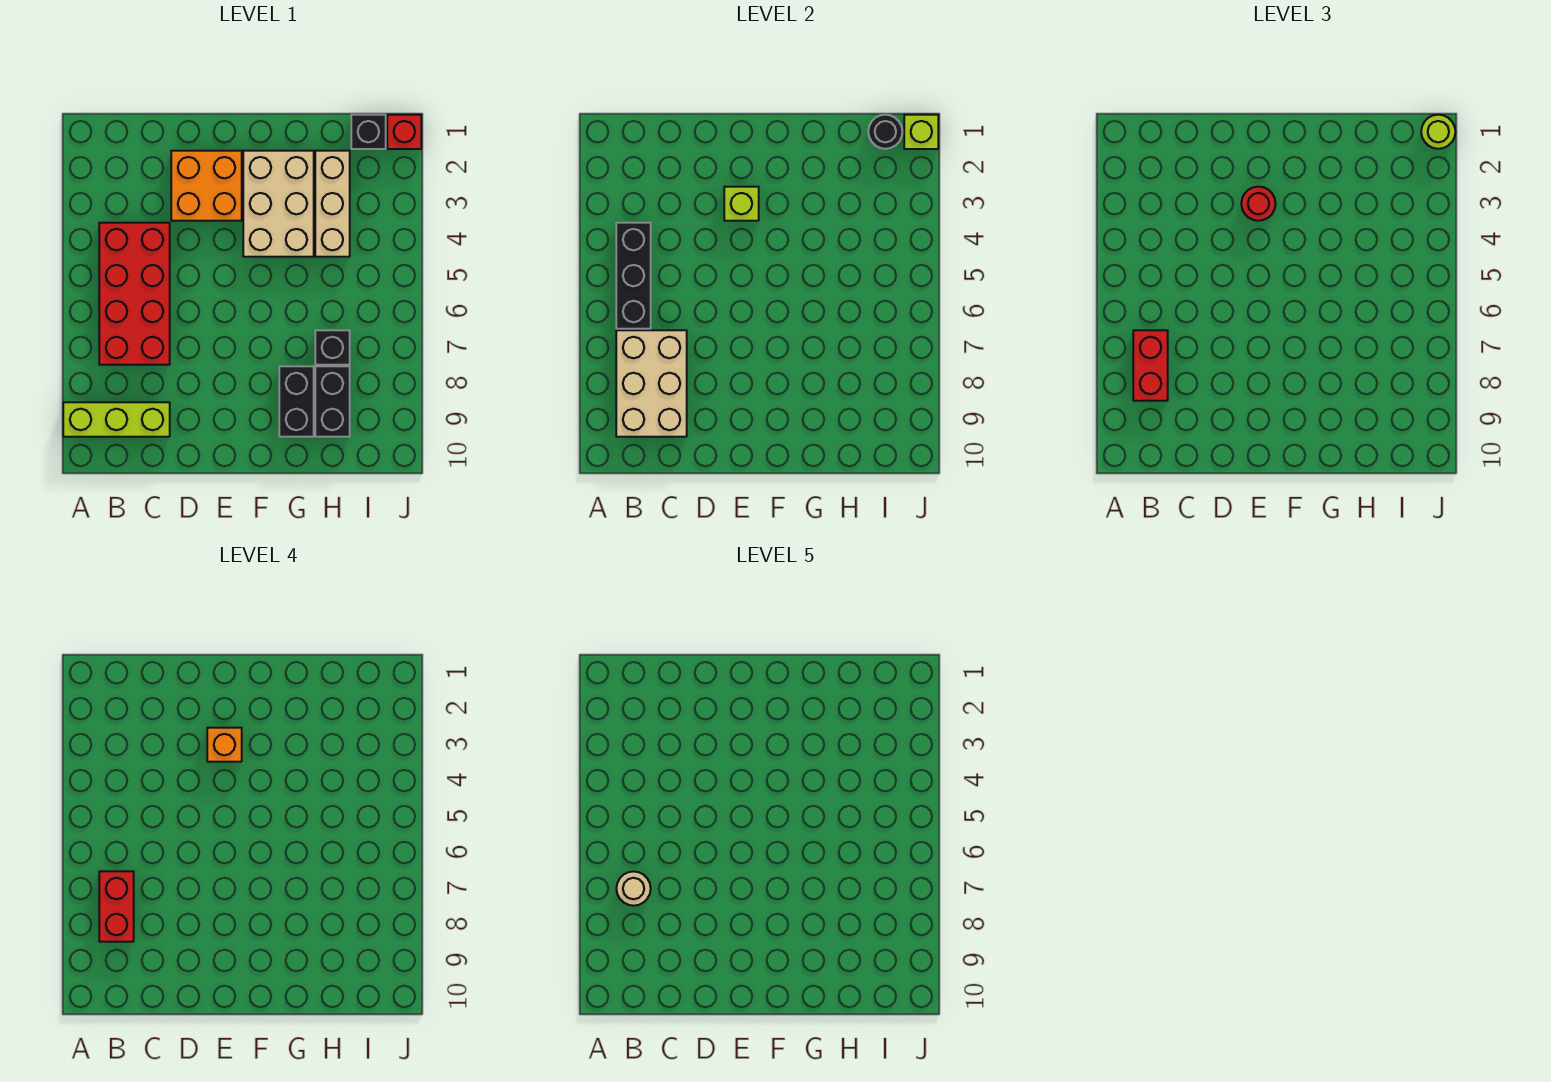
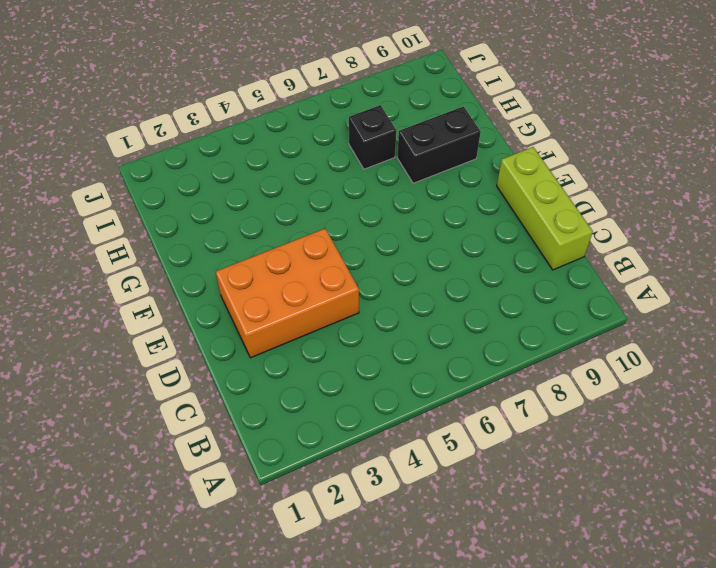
lime brick C10:E10 level 1 -> lime brick A9:C9 level 1
orange brick D2:E4 level 1 -> orange brick D2:E3 level 1
none -> red brick B4:C7 level 1
none -> tan brick F2:G4 level 1
none -> tan brick H2:H4 level 1

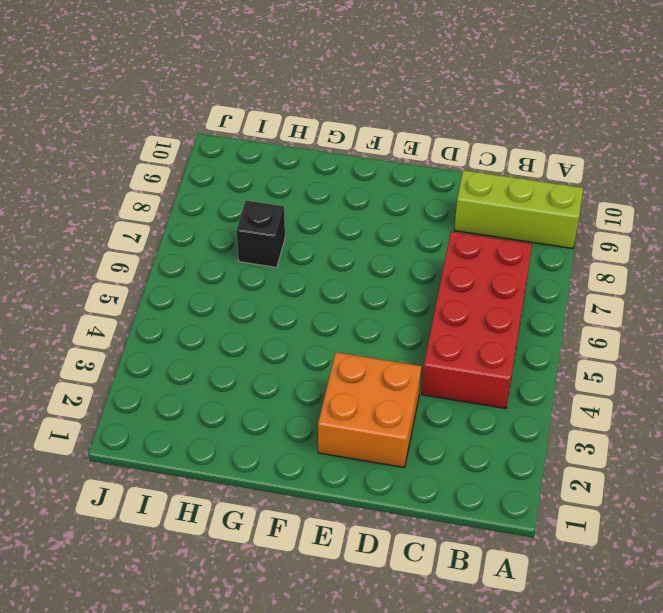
none -> tan brick F2:G4 level 1
none -> black brick G8:G9 level 1
none -> tan brick H2:H4 level 1

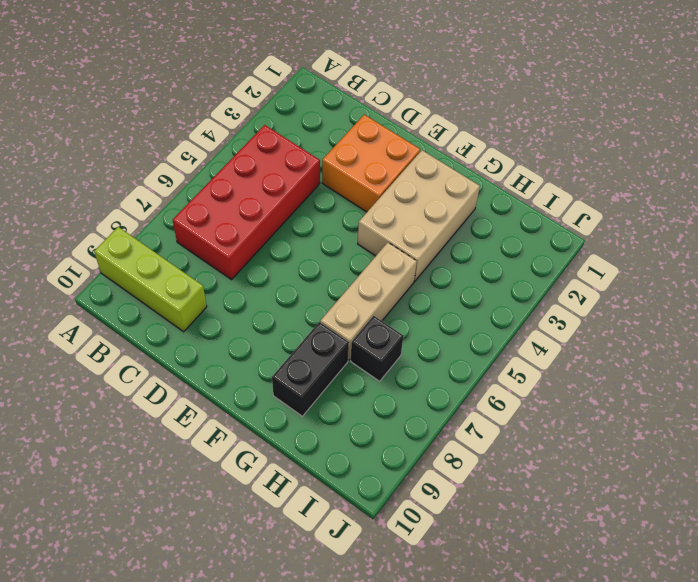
tan brick G5:G7 level 1 -> tan brick H2:H4 level 1
none -> black brick H8:H9 level 1
none -> black brick I1 level 1
none -> red brick J1 level 1

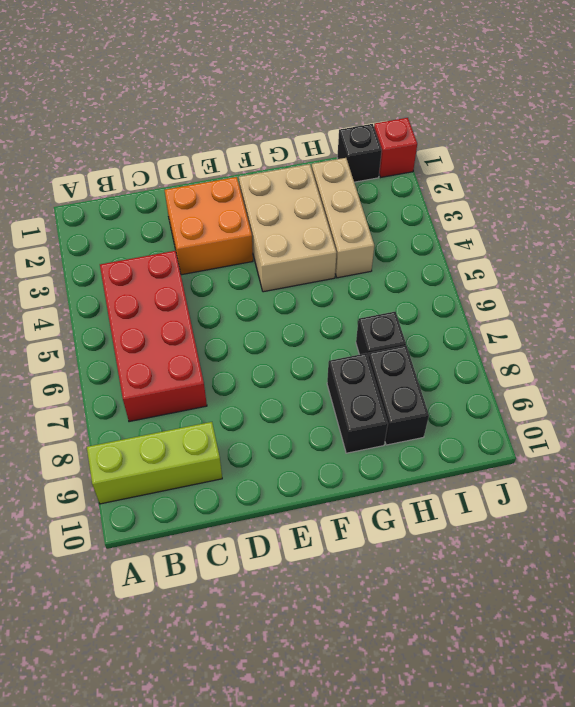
none -> black brick B4:B6 level 2
none -> tan brick B7:C9 level 2
none -> lime brick E3 level 2

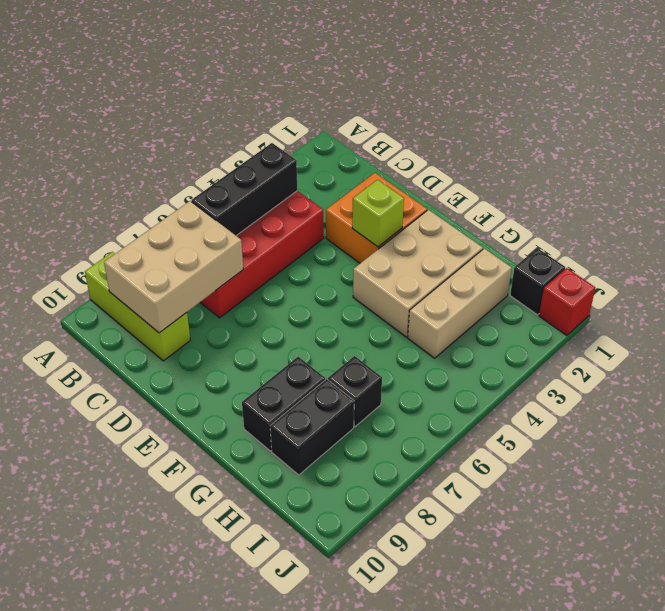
none -> black round brick I1 level 2
none -> lime brick J1 level 2
none -> red brick B7:B8 level 3

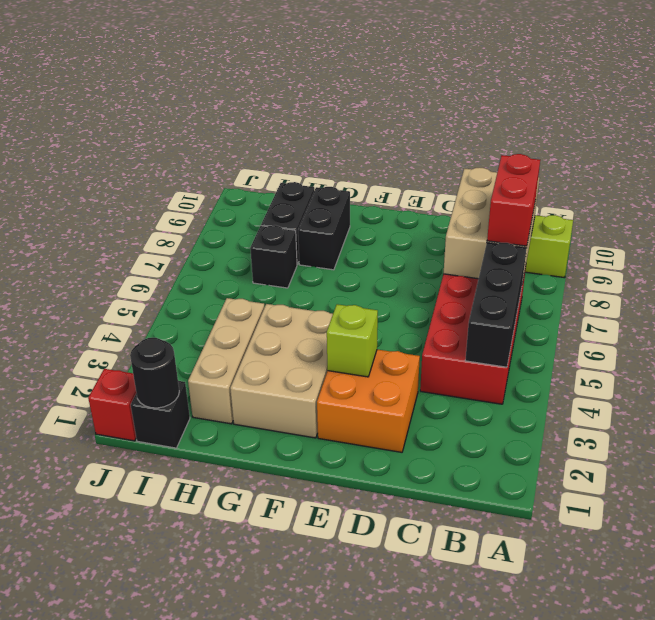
none -> lime brick J1 level 2
none -> red round brick E3 level 3
none -> lime round brick J1 level 3

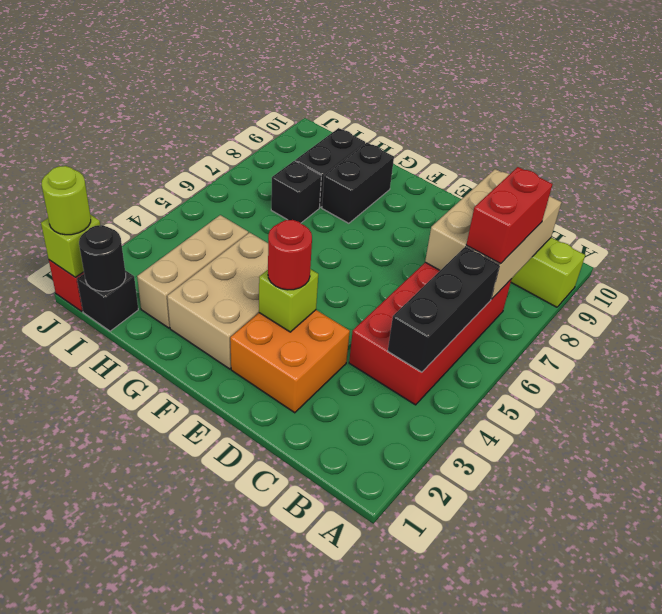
none -> red brick B7:B8 level 4
none -> orange brick E3 level 4
none -> tan round brick B7 level 5

